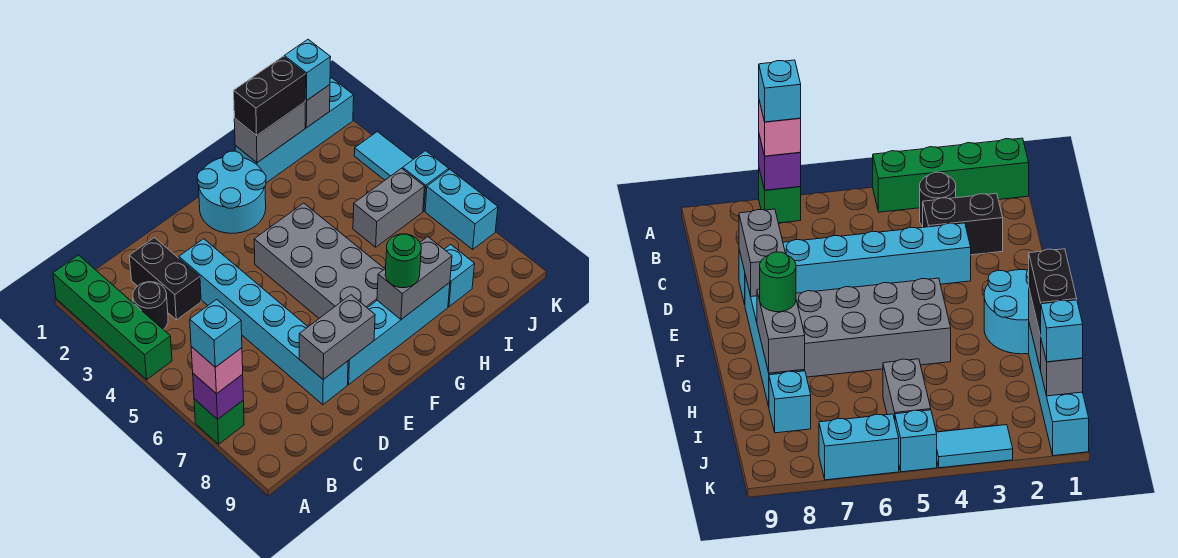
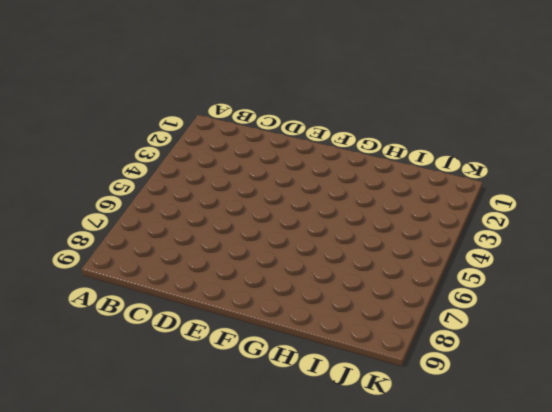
none -> green brick A1:A4 level 1
none -> green brick A7 level 1
none -> black round brick B3 level 1

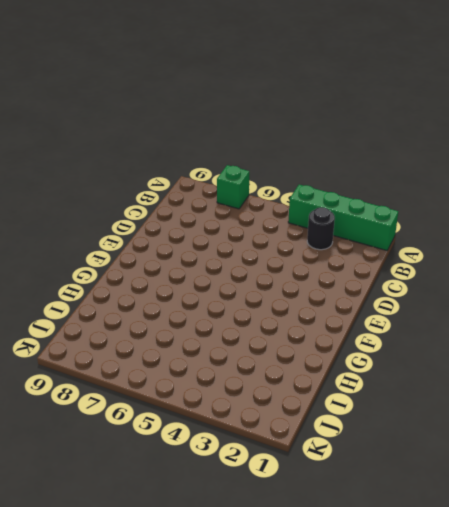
none -> black brick C2:C3 level 1
none -> cyan brick D3:D8 level 1
none -> cyan brick E8:H8 level 1

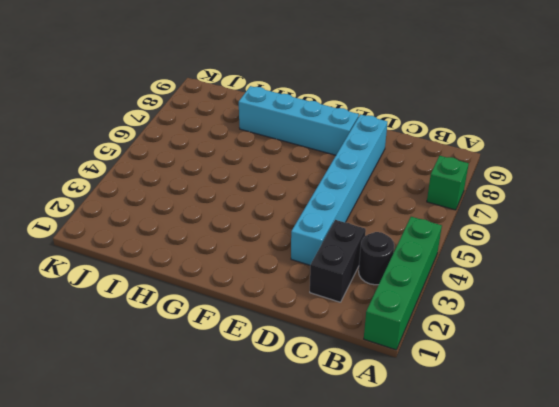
none -> cyan round brick F1:G2 level 1
none -> grey brick F4:G7 level 1
none -> cyan brick H1:K1 level 1

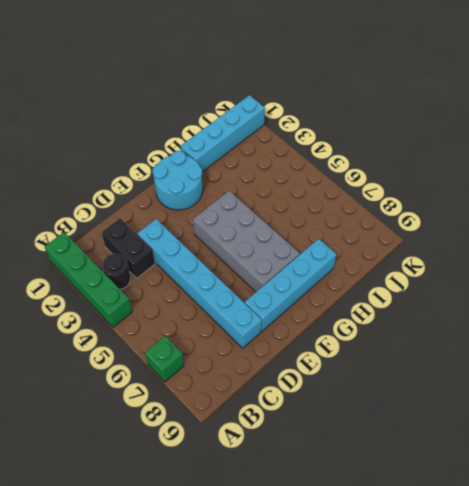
none -> grey brick I5:J5 level 1
none -> cyan brick I8 level 1
none -> cyan tile K3:K4 level 1

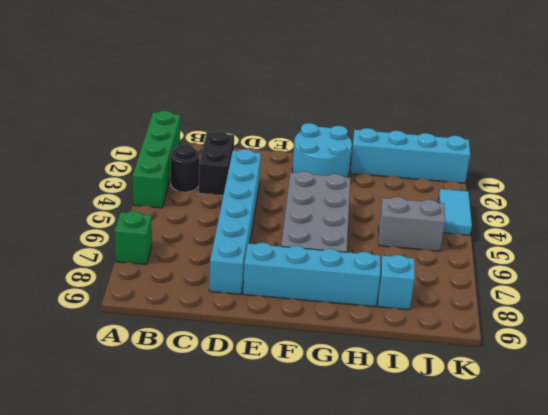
none -> cyan brick K5 level 1
none -> cyan brick K6:K7 level 1
none -> purple brick A7 level 2

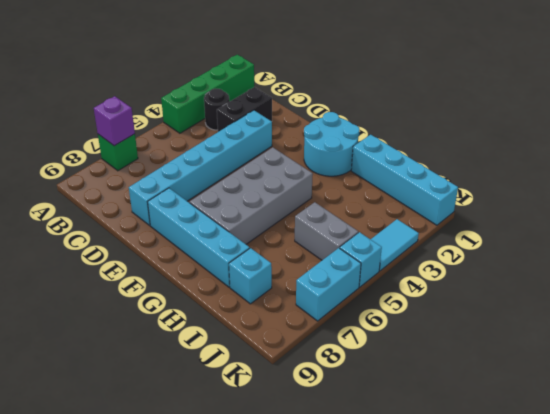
none -> grey brick D8:E8 level 2
none -> grey brick G8:H8 level 2
none -> grey brick H1:I1 level 2

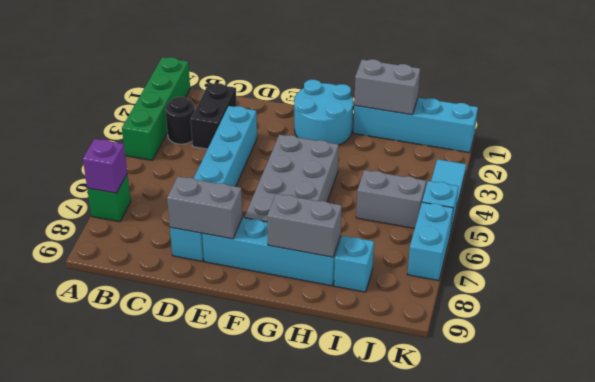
none -> grey brick J1 level 2
none -> pink brick A7 level 3
none -> green round brick G8 level 3

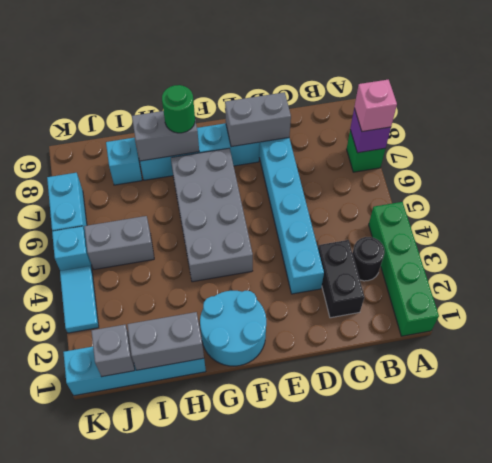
none -> black brick H1:I1 level 3
none -> cyan brick J1 level 3
none -> cyan brick A7 level 4

